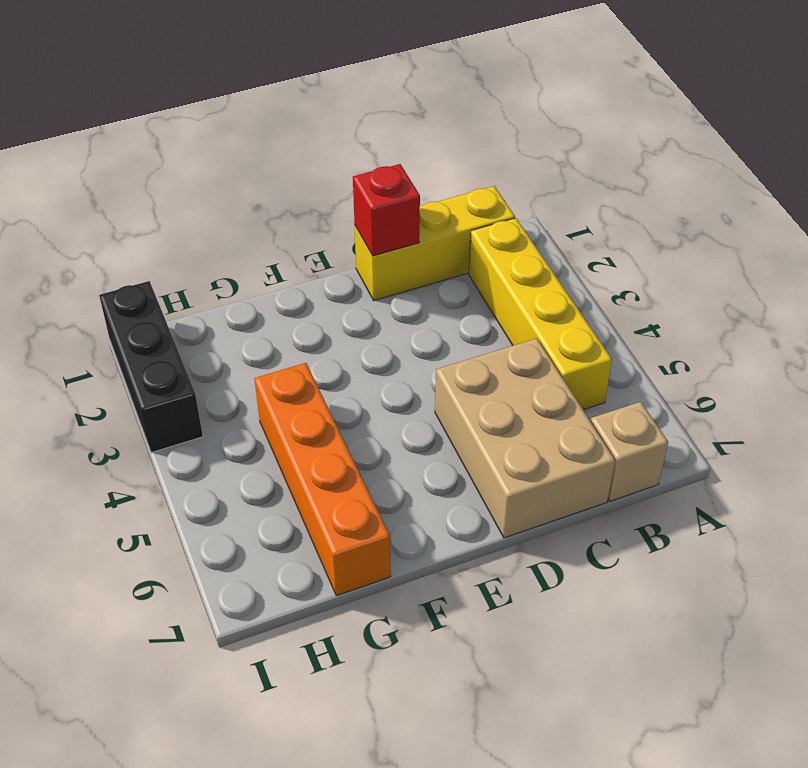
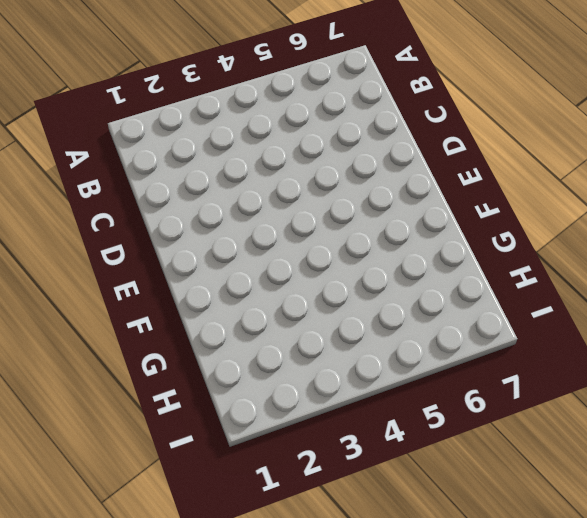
none -> yellow brick B1:D1 level 1
none -> yellow brick B2:B5 level 1

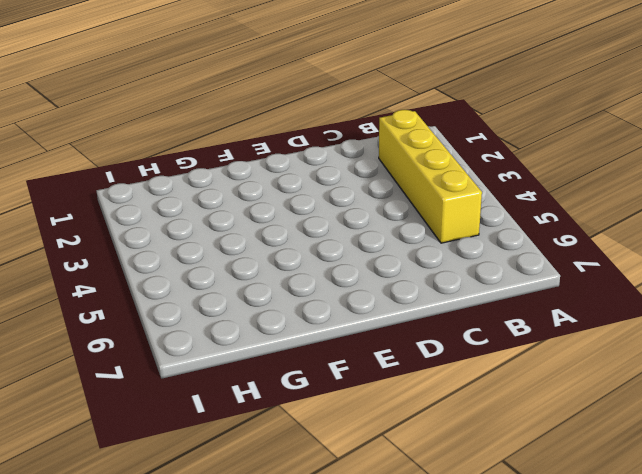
none -> yellow brick B1:D1 level 1
none -> tan brick B7 level 1

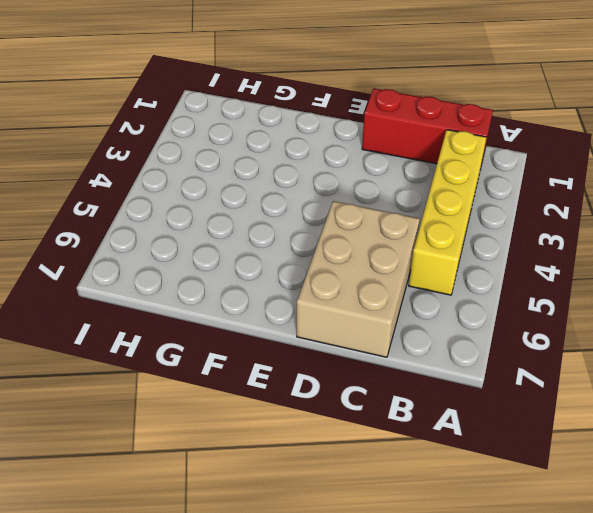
red brick B1:D1 level 1 -> yellow brick B1:D1 level 1
none -> tan brick B7 level 1
none -> orange brick G4:G7 level 1

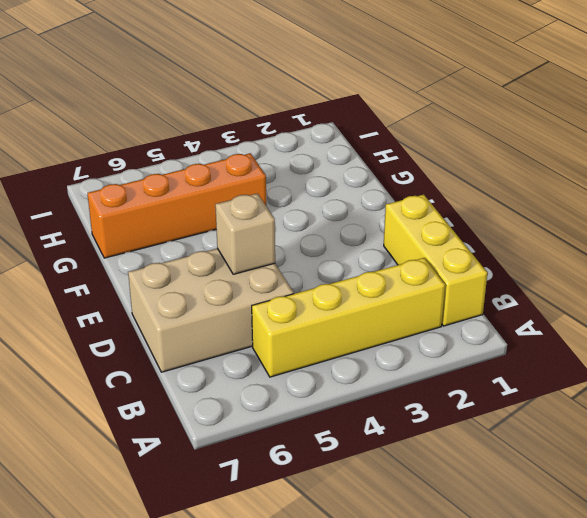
tan brick D5 level 2 -> tan brick B7 level 1
none -> black brick I1:I3 level 1
none -> red brick D1 level 2

